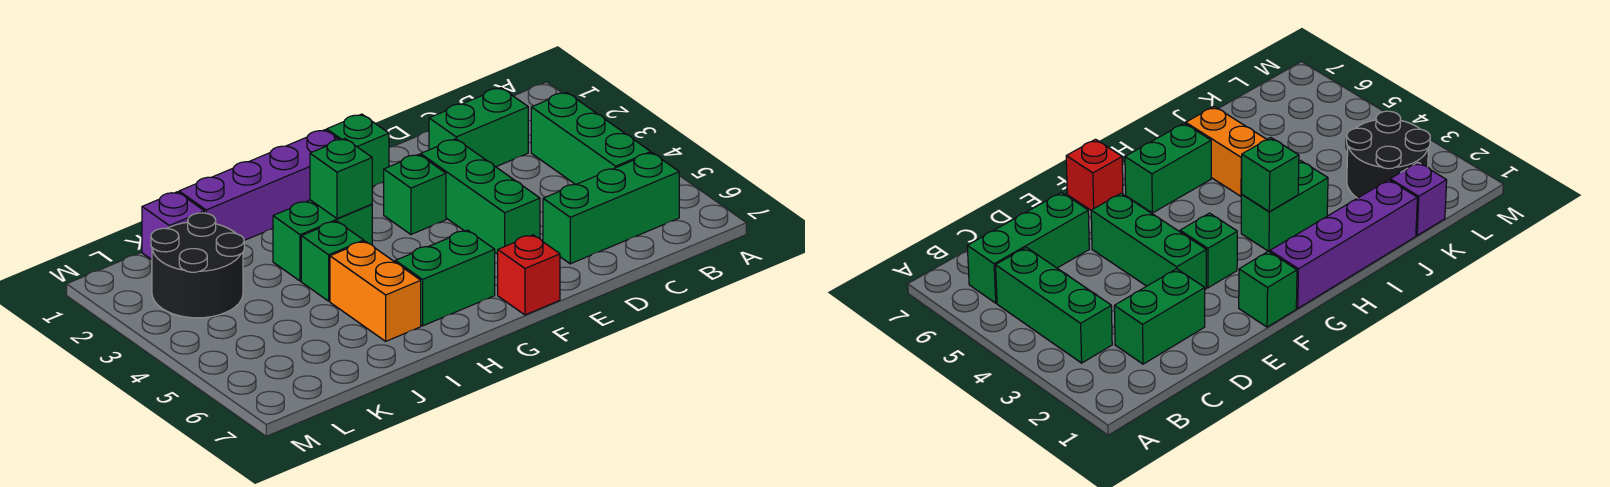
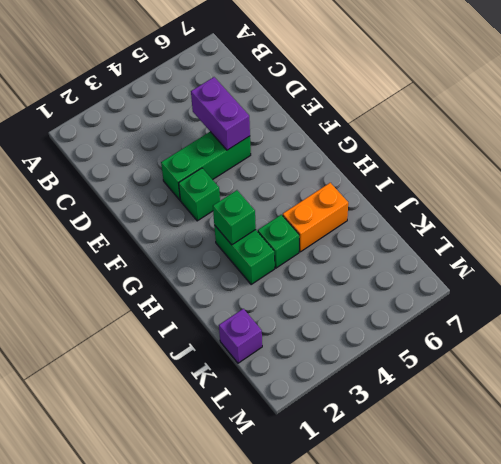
purple brick D5:E5 level 2 -> none
none -> green brick B3:B5 level 1
none -> green brick B6:D6 level 1
none -> green brick C2:D2 level 1

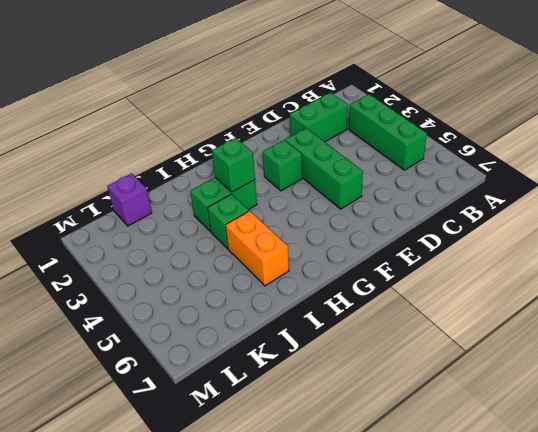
none -> green brick B6:D6 level 1
none -> green brick F1 level 1
none -> red brick F7 level 1

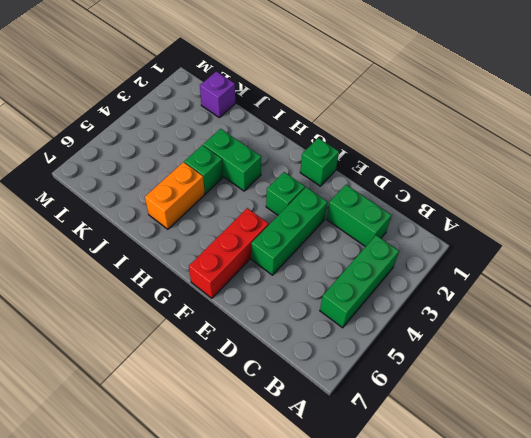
red brick F5:F7 level 1 -> red brick F7 level 1
none -> green brick B6:D6 level 1
none -> purple brick G1:J1 level 1
none -> green brick G6:H6 level 1

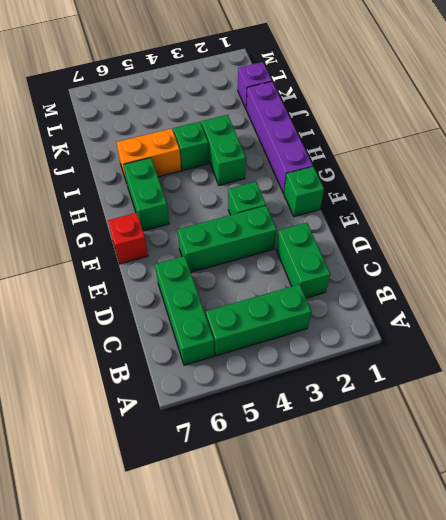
none -> black round brick K2:L3 level 1
none -> green brick H3 level 2

